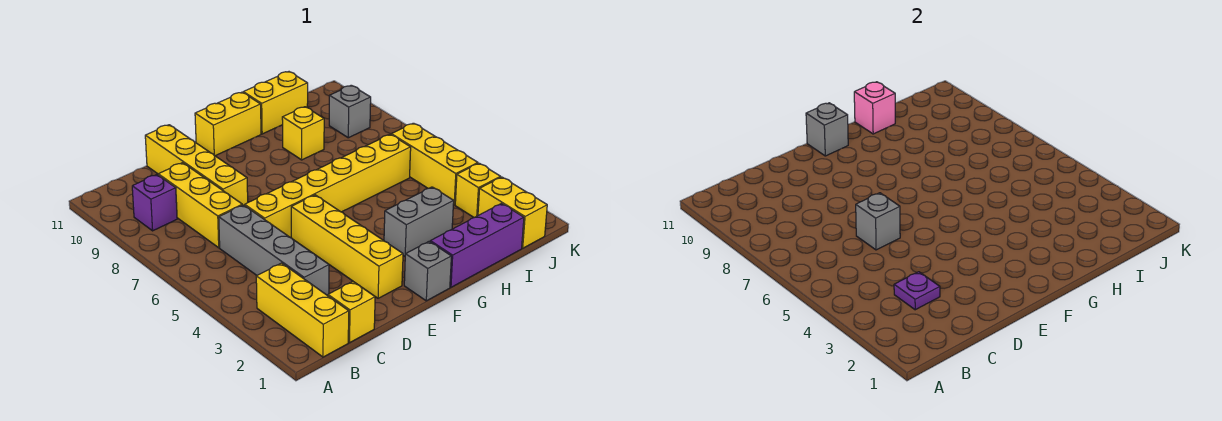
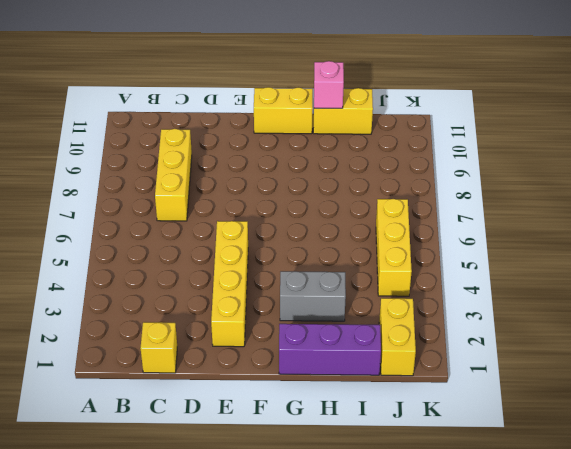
none -> yellow brick B1:B3 level 1
none -> purple brick B9 level 1
none -> grey brick C3:C6 level 1

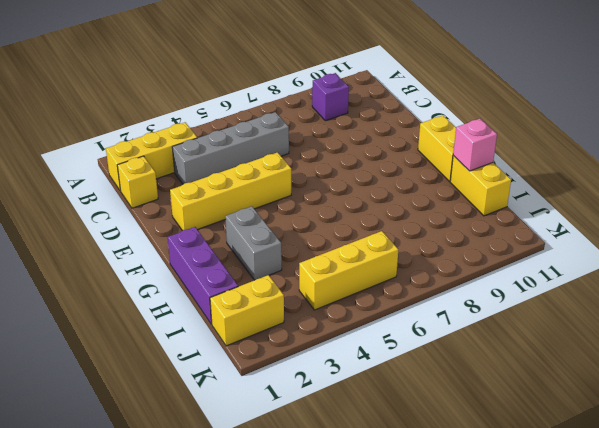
none -> yellow brick C7:C9 level 1
none -> yellow brick D6:I6 level 1
none -> yellow brick D8:D11 level 1

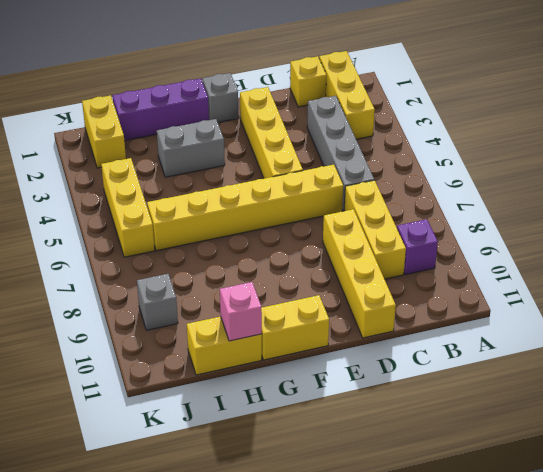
none -> yellow brick H9 level 1
none -> yellow brick J3 level 1
none -> purple plate C3 level 2

